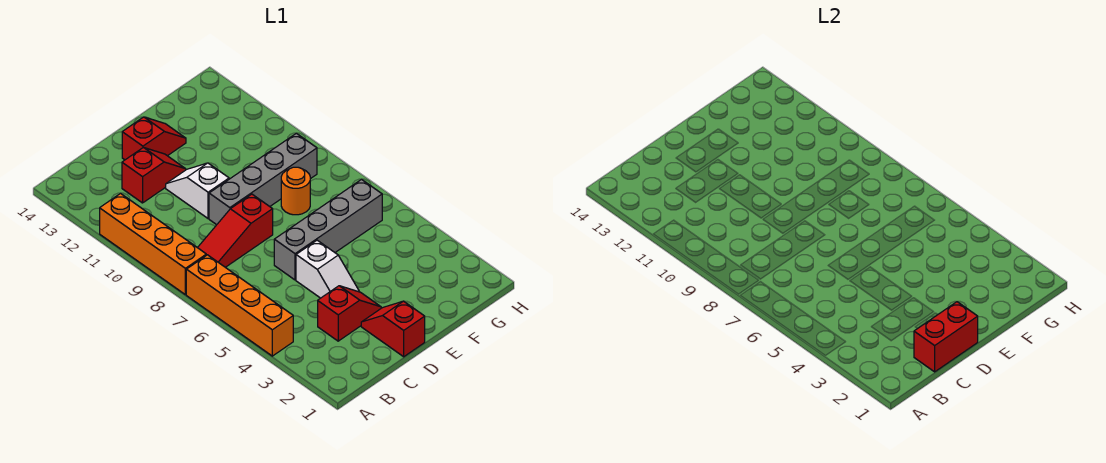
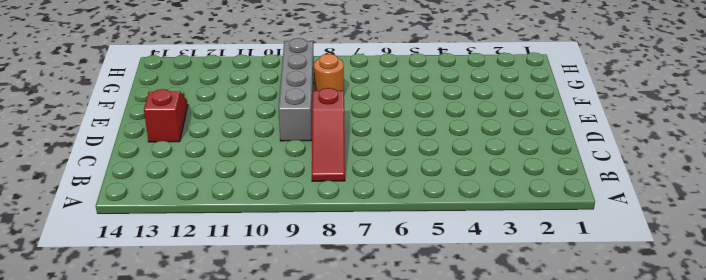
none -> orange brick A4:A7 level 1
none -> orange brick A8:A11 level 1
none -> red slope C3:D3 level 1 top C

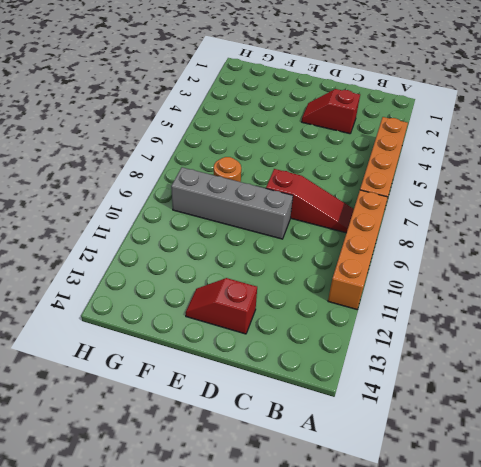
none -> red slope C12:D12 level 1 top C
none -> red slope D1:D2 level 1 top 1
none -> white slope D4:D5 level 1 top 5

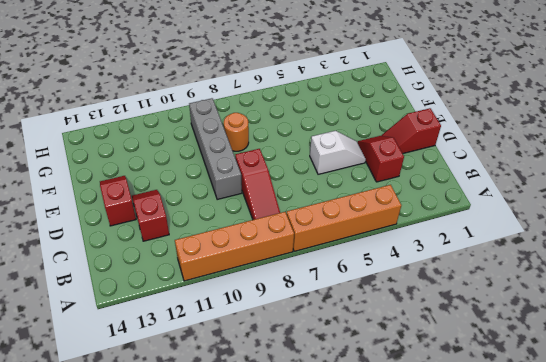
none -> grey brick D6:G6 level 1
none -> white slope D10:D11 level 1 top 10
none -> red brick C1:D1 level 2

